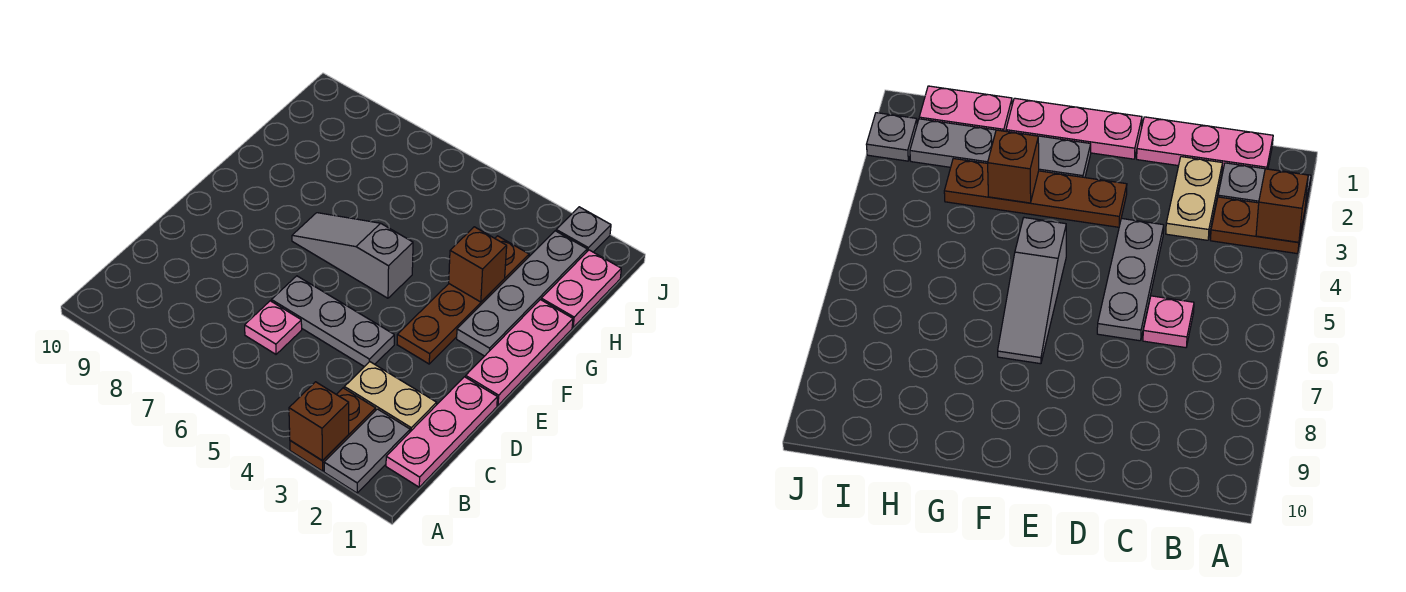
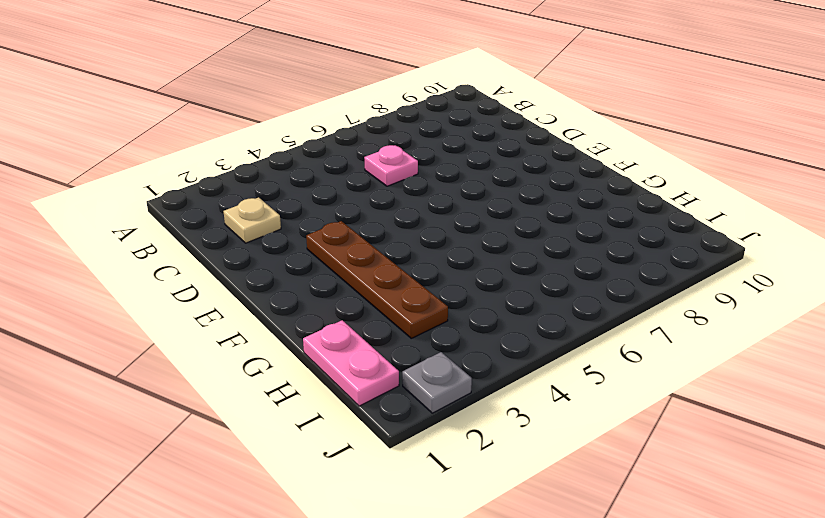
tan plate C2 level 1 -> tan plate C2:C3 level 1
none -> grey plate A2:B2 level 1
none -> brown plate A3:B3 level 1
none -> pink plate B1:D1 level 1

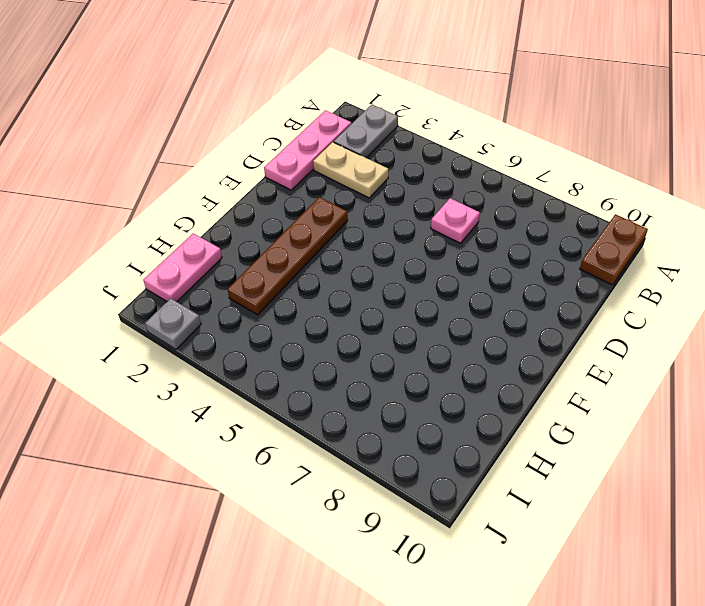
brown plate A10:B10 level 1 -> brown plate A3:B3 level 1
none -> grey plate D4:D6 level 1
none -> pink plate E1:G1 level 1
none -> grey plate F2:I2 level 1

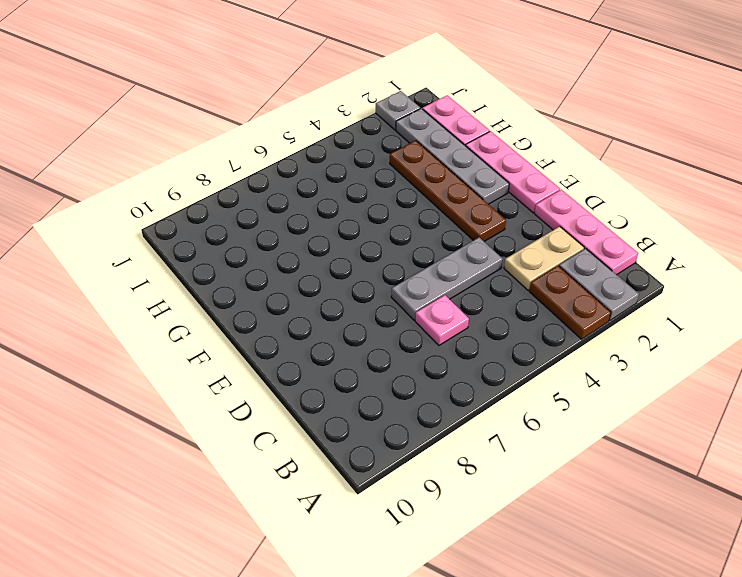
none -> grey slope F5:F7 level 1 top 5
none -> brown brick A3 level 2
none -> brown brick G3 level 2

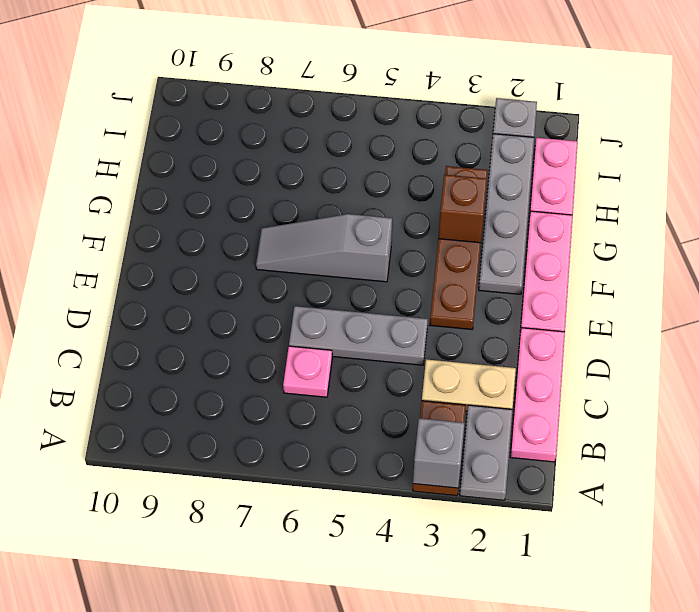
grey brick A3 level 2 -> brown brick A3 level 2

